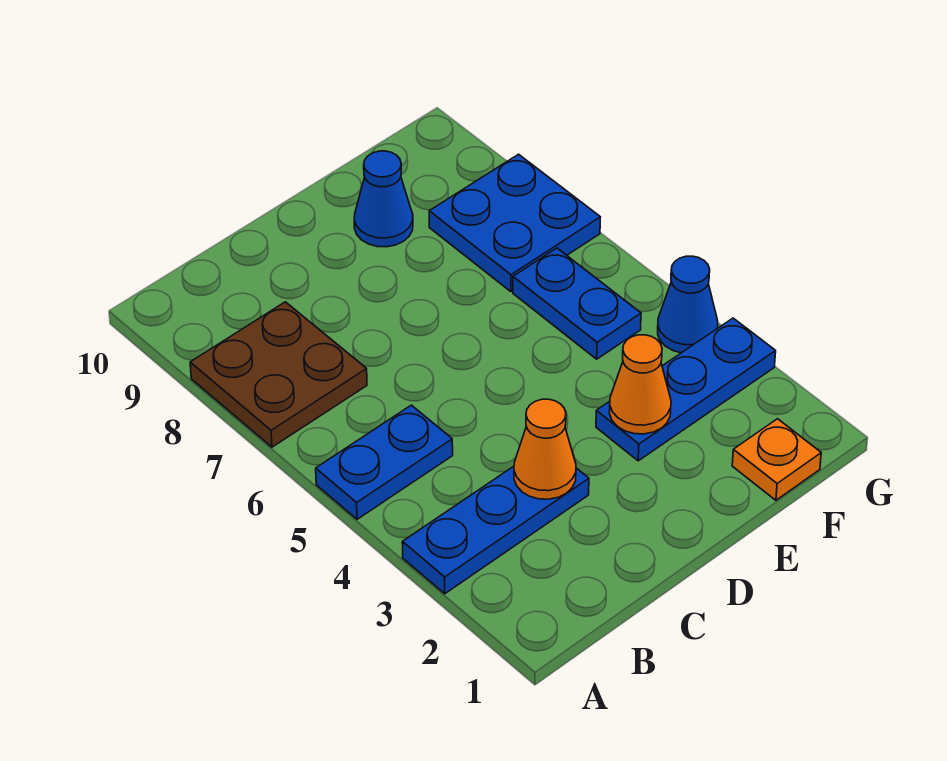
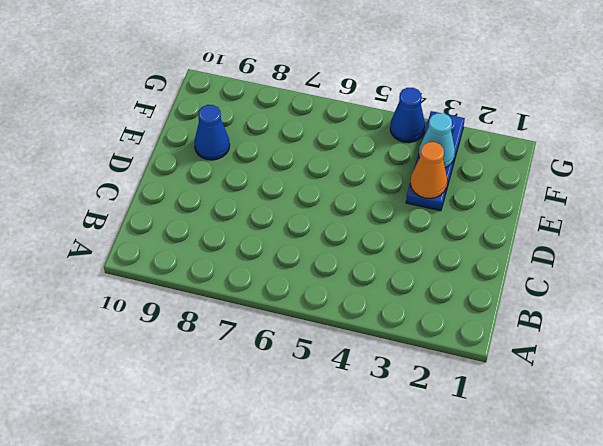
cyan cone F3 level 2 -> none
none -> blue plate A3:C3 level 1
none -> blue plate A5:B5 level 1

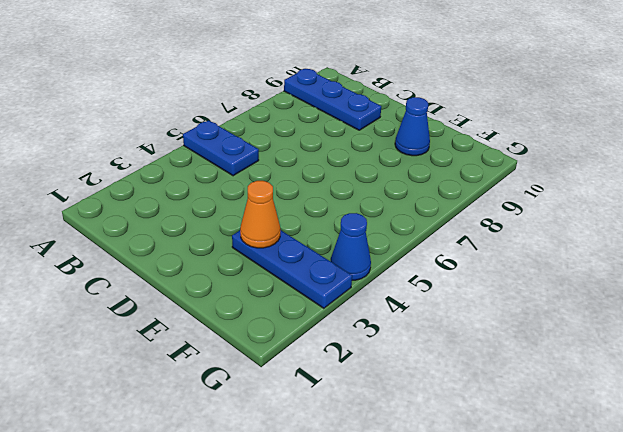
blue plate A9:C9 level 1 -> blue plate A3:C3 level 1
none -> brown plate A7:B8 level 1
none -> orange plate F1 level 1

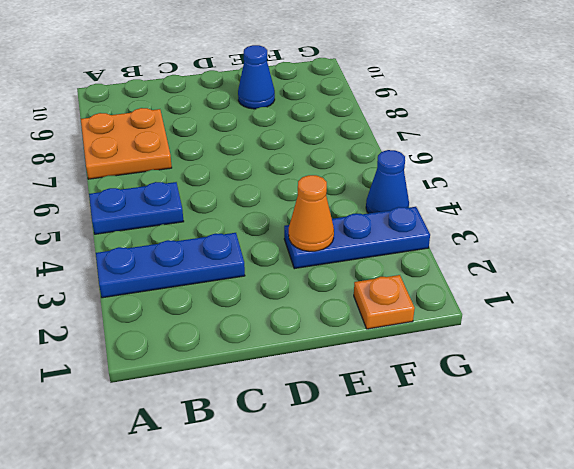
orange plate A7:B8 level 1 -> brown plate A7:B8 level 1
none -> blue plate F5:F6 level 1
none -> blue plate F7:G8 level 1

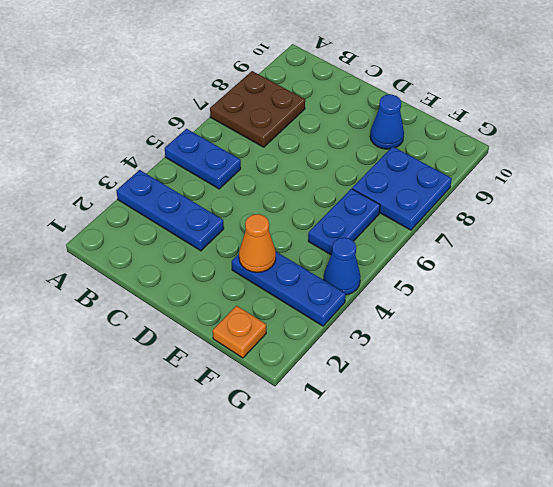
none -> orange cone C3 level 2

